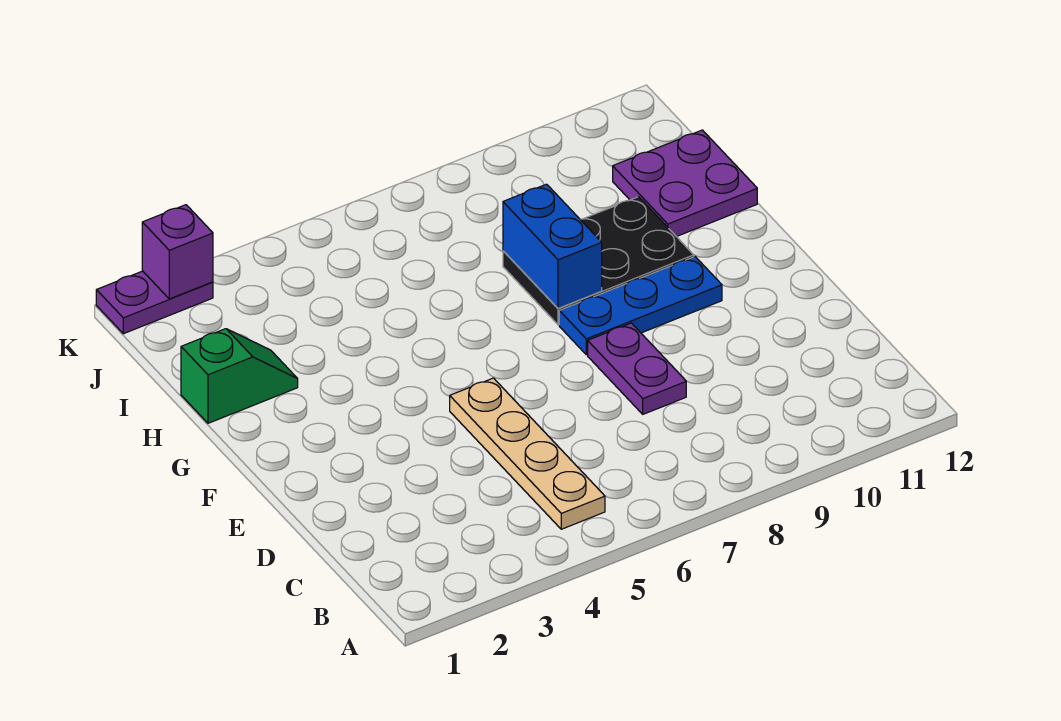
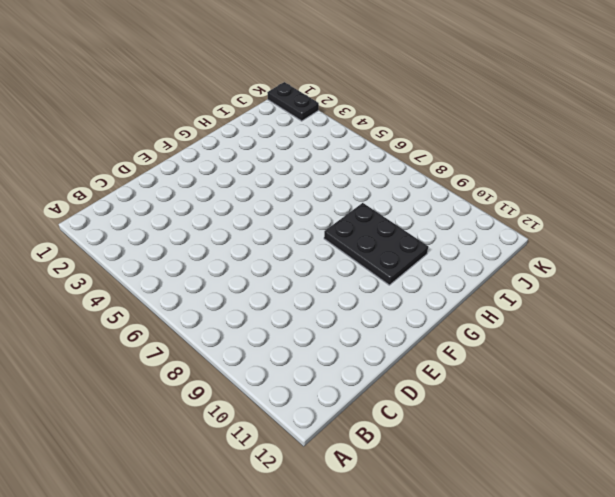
black plate K1:K2 level 1 -> purple plate K1:K2 level 1
none -> tan plate B5:E5 level 1
none -> purple plate D8:E8 level 1

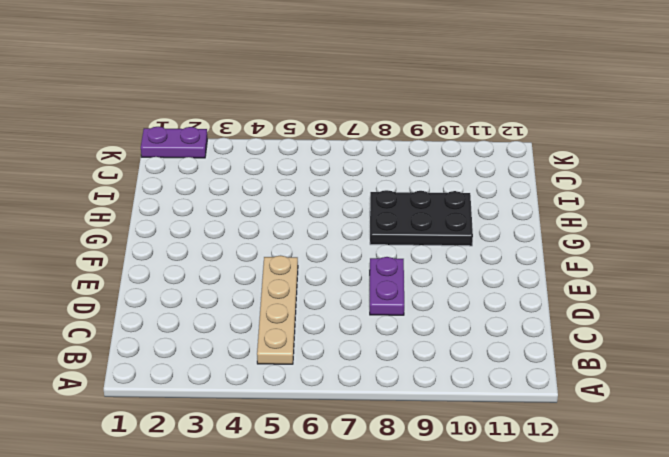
none -> blue plate F8:F10 level 1
none -> green slope H1:H2 level 1 top 1

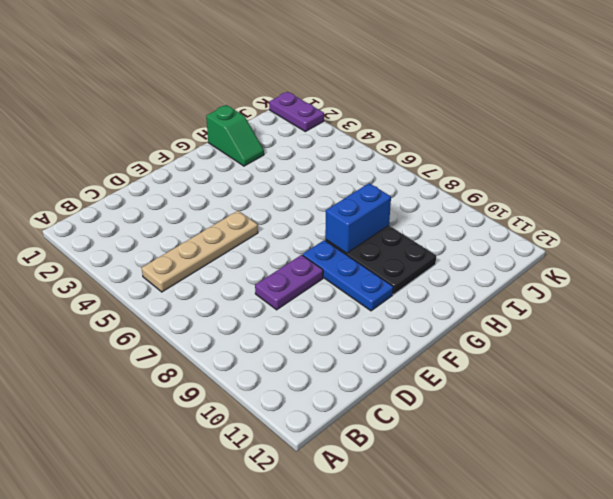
none -> purple plate H11:I12 level 1
none -> purple brick K2 level 2

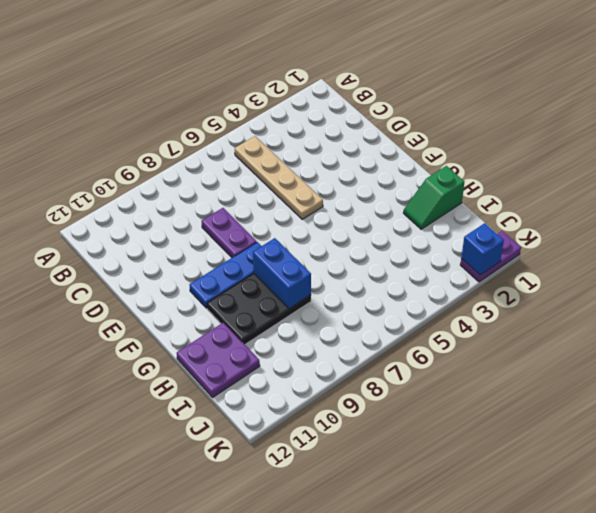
blue brick K2 level 2 -> purple brick K2 level 2

